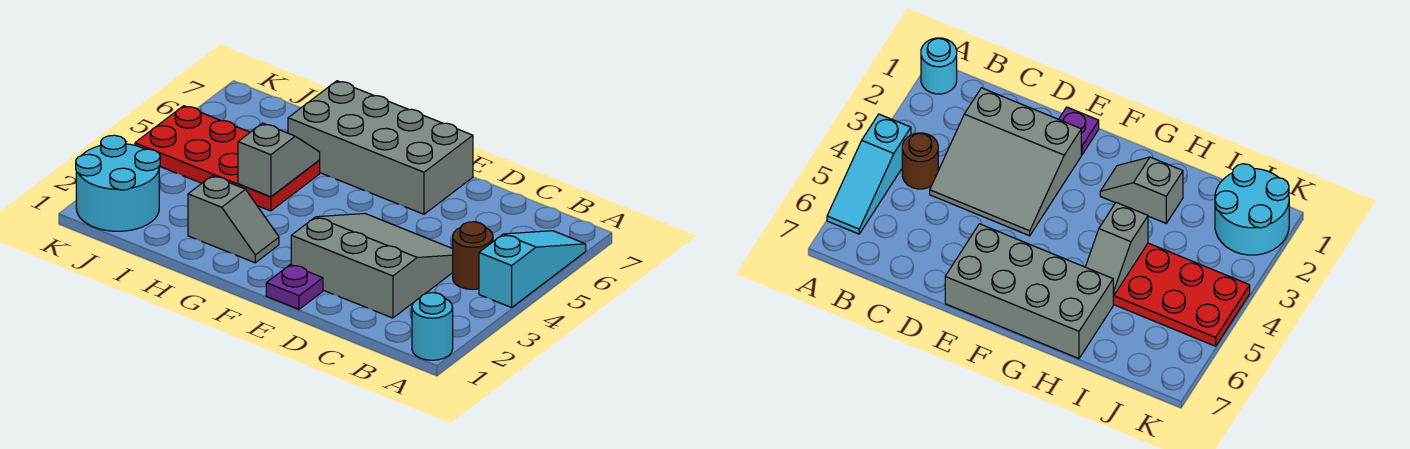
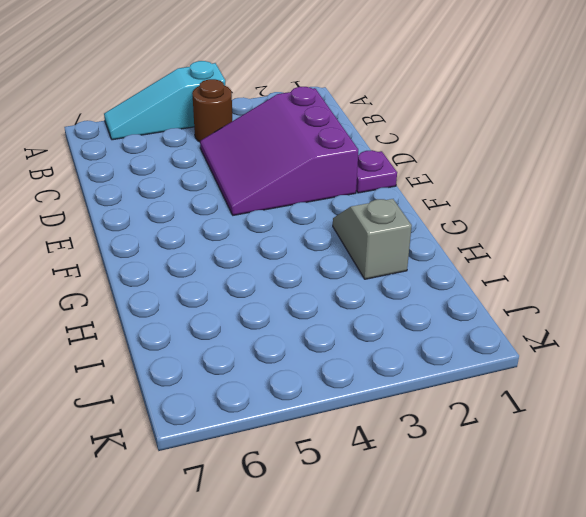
purple slope C2:E4 level 1 top 2 -> grey slope C2:E4 level 1 top 2
none -> cyan round brick A1 level 1
none -> grey brick E6:H7 level 1

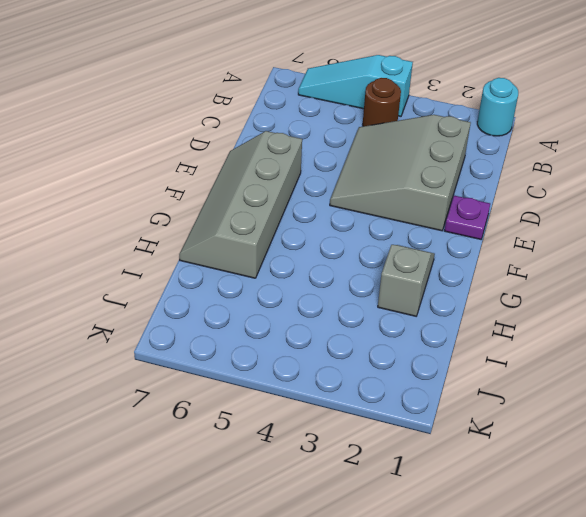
grey slope E6:H7 level 1 top 6 -> grey brick E6:H7 level 1
none -> red plate H4:K5 level 1
none -> cyan round brick J1:K2 level 1

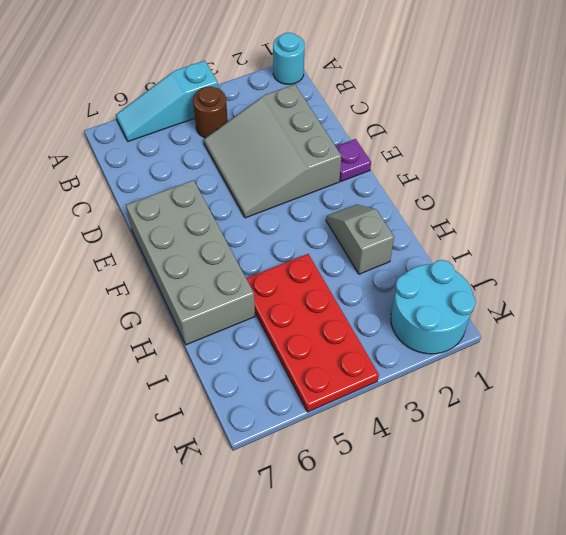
none -> grey slope H4:H5 level 2 top 4

